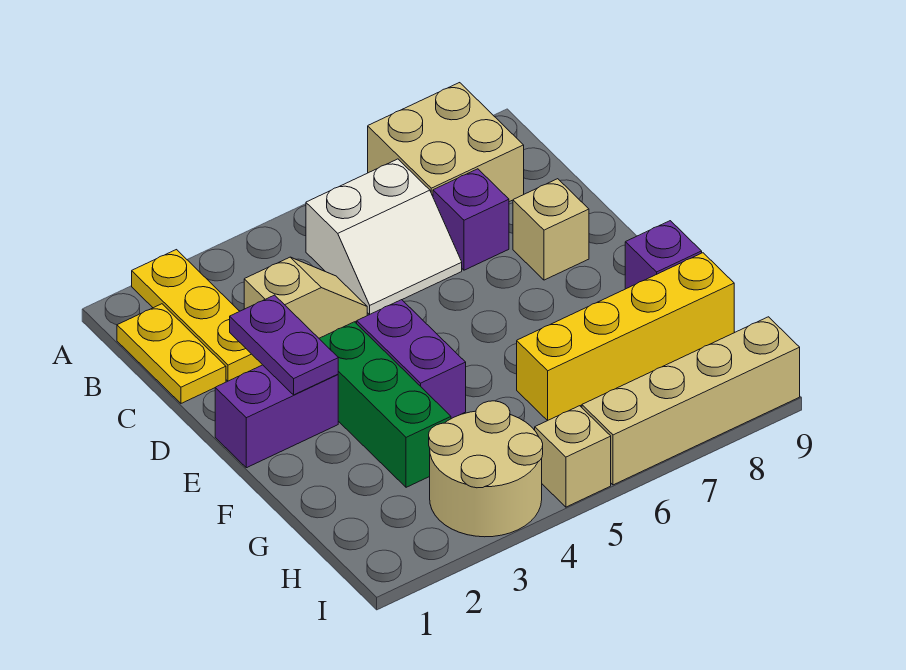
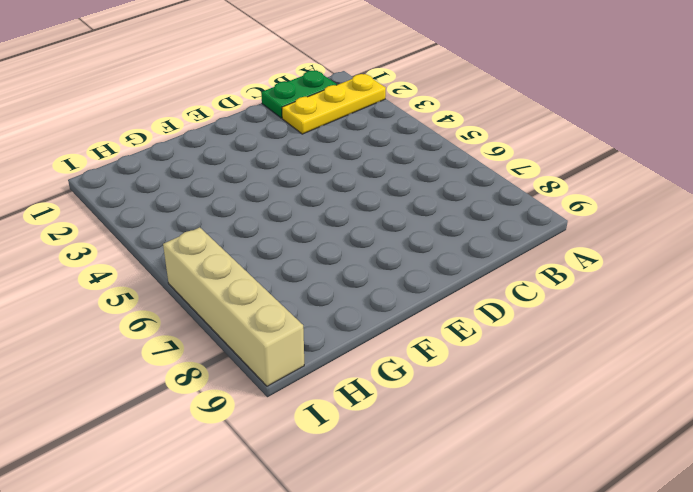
green plate B1:C1 level 1 -> yellow plate B1:C1 level 1
none -> tan brick A7:B8 level 1
none -> white slope B5:C6 level 1 top B
none -> tan slope C3:C4 level 1 top 3

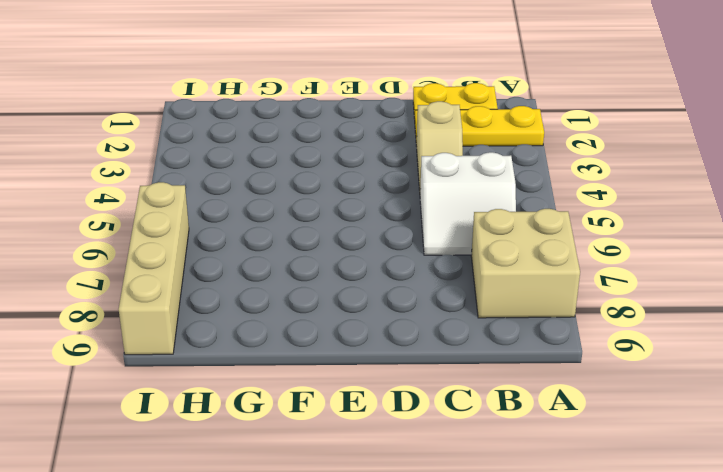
white slope B5:C6 level 1 top 5 -> white slope B5:C6 level 1 top B
none -> purple brick C7 level 1
none -> tan brick D8 level 1
none -> purple brick E1:E2 level 1

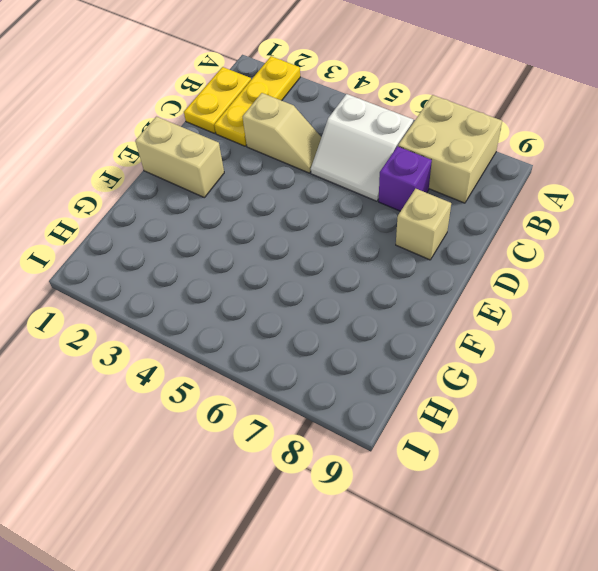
tan brick E1:E2 level 1 -> purple brick E1:E2 level 1
none -> green brick E3:G3 level 1
none -> purple brick E4:F4 level 1
none -> purple brick F9 level 1

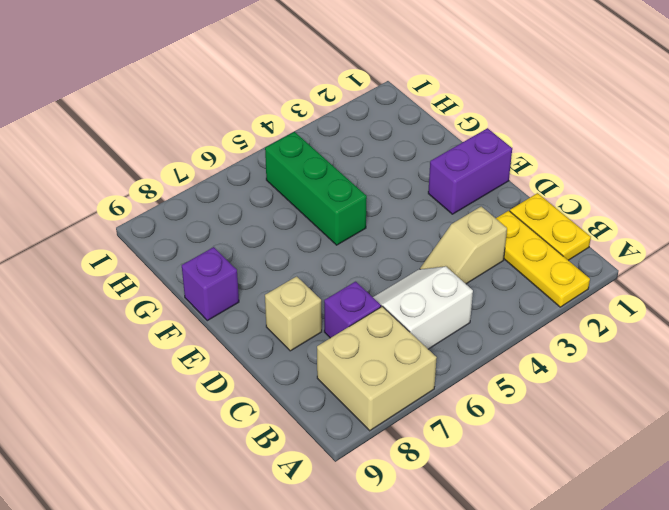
green brick F5:H5 level 1 -> green brick E3:G3 level 1
none -> purple brick E4:F4 level 1
none -> yellow brick G6:G9 level 1
none -> tan round brick H3:I4 level 1

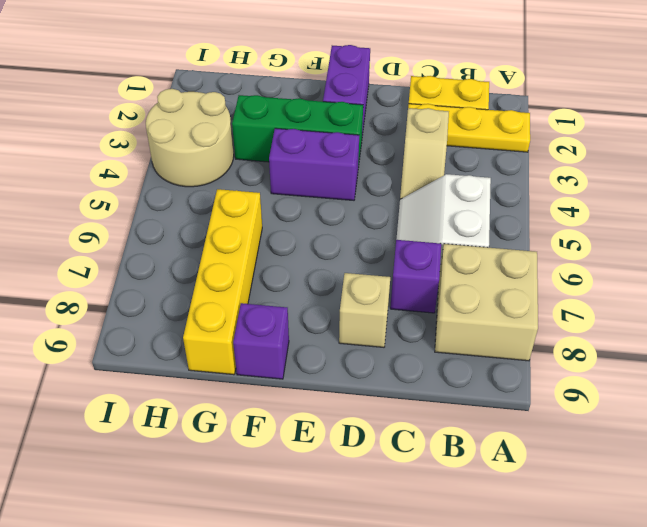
none -> tan brick I5 level 1
none -> tan brick I6:I9 level 1
none -> purple plate D2:E2 level 2

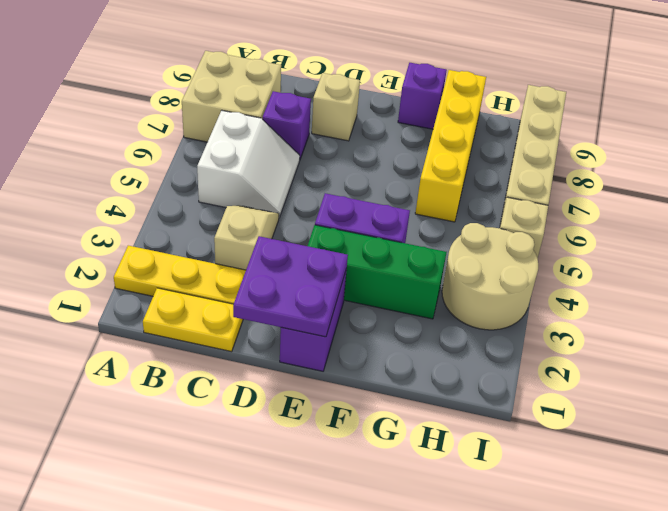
purple plate D1:E2 level 2 -> purple plate D2:E2 level 2

